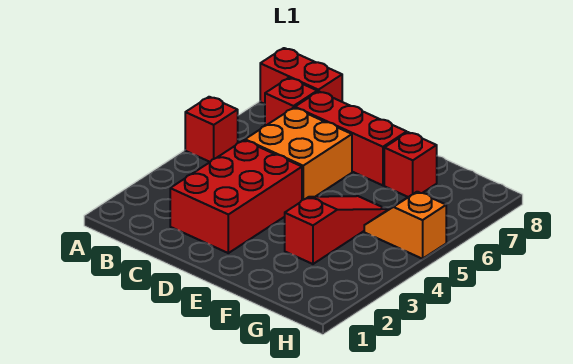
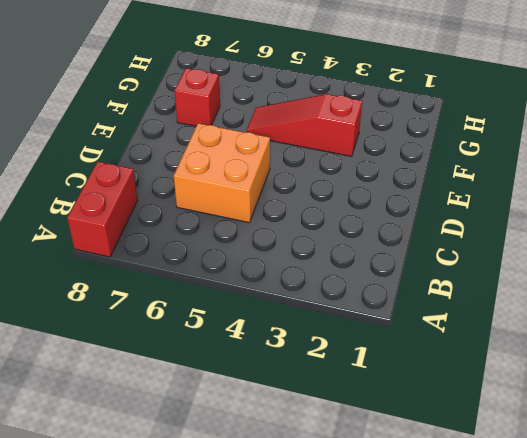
none -> red brick A5 level 1
none -> red brick B7 level 1

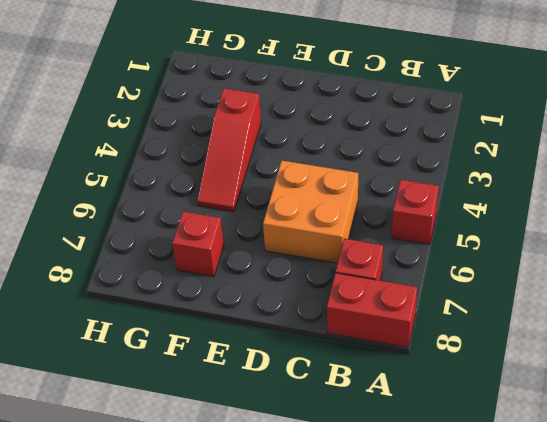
none -> red brick C2:D4 level 1
none -> red brick C7:E7 level 1

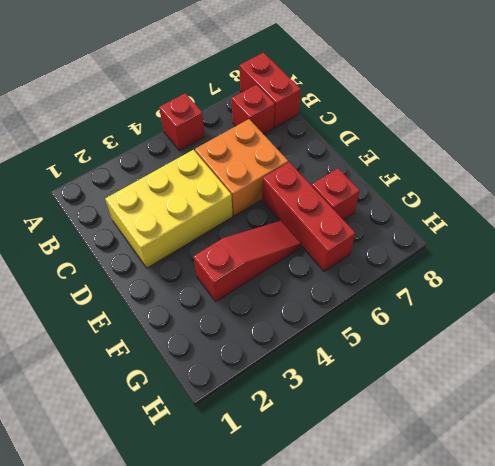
yellow brick C2:D4 level 1 -> red brick C2:D4 level 1
red brick E6:G6 level 1 -> red brick C7:E7 level 1
none -> orange slope G5:H5 level 1 top H

